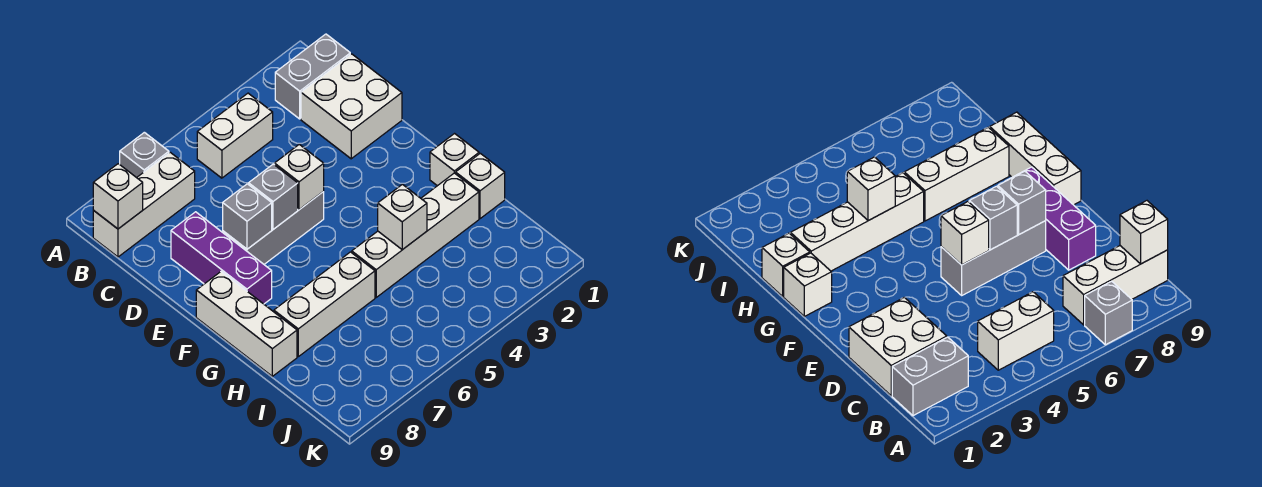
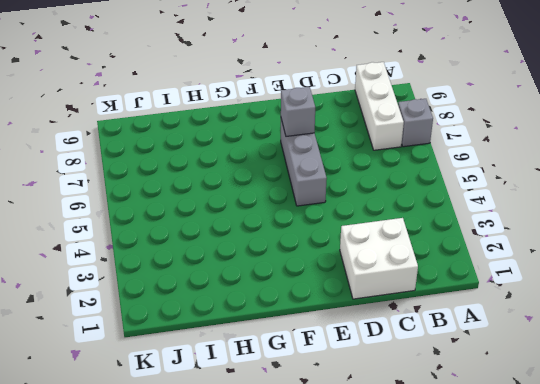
none -> grey brick B1:B2 level 1
none -> white brick B4:B5 level 1
none -> purple brick D8:F8 level 1

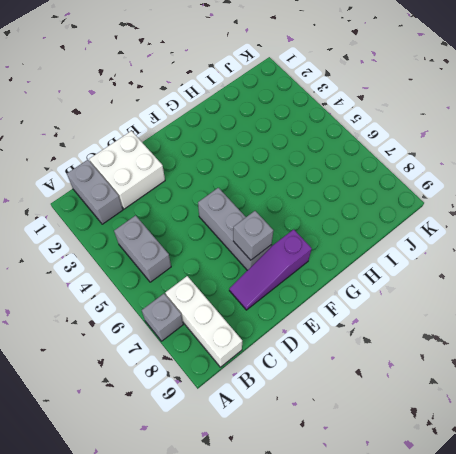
grey brick B4:B5 level 1 -> white brick B4:B5 level 1
purple slope D8:F8 level 1 top F -> purple brick D8:F8 level 1
none -> white brick F9:H9 level 1
none -> white brick G1 level 1
none -> white brick H1 level 1

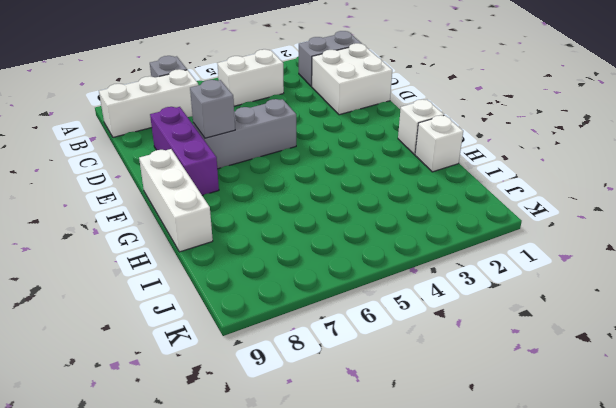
none -> white brick H2:H5 level 1
none -> white brick H6:H8 level 1
none -> white brick B9 level 2

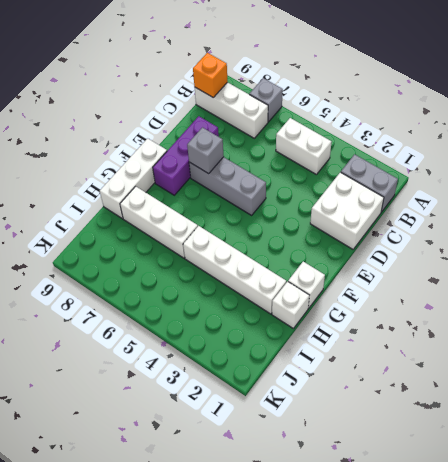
orange brick B9 level 2 -> white brick B9 level 2
none -> white brick E5 level 2
none -> grey brick E6 level 2
none -> white brick H4 level 2

